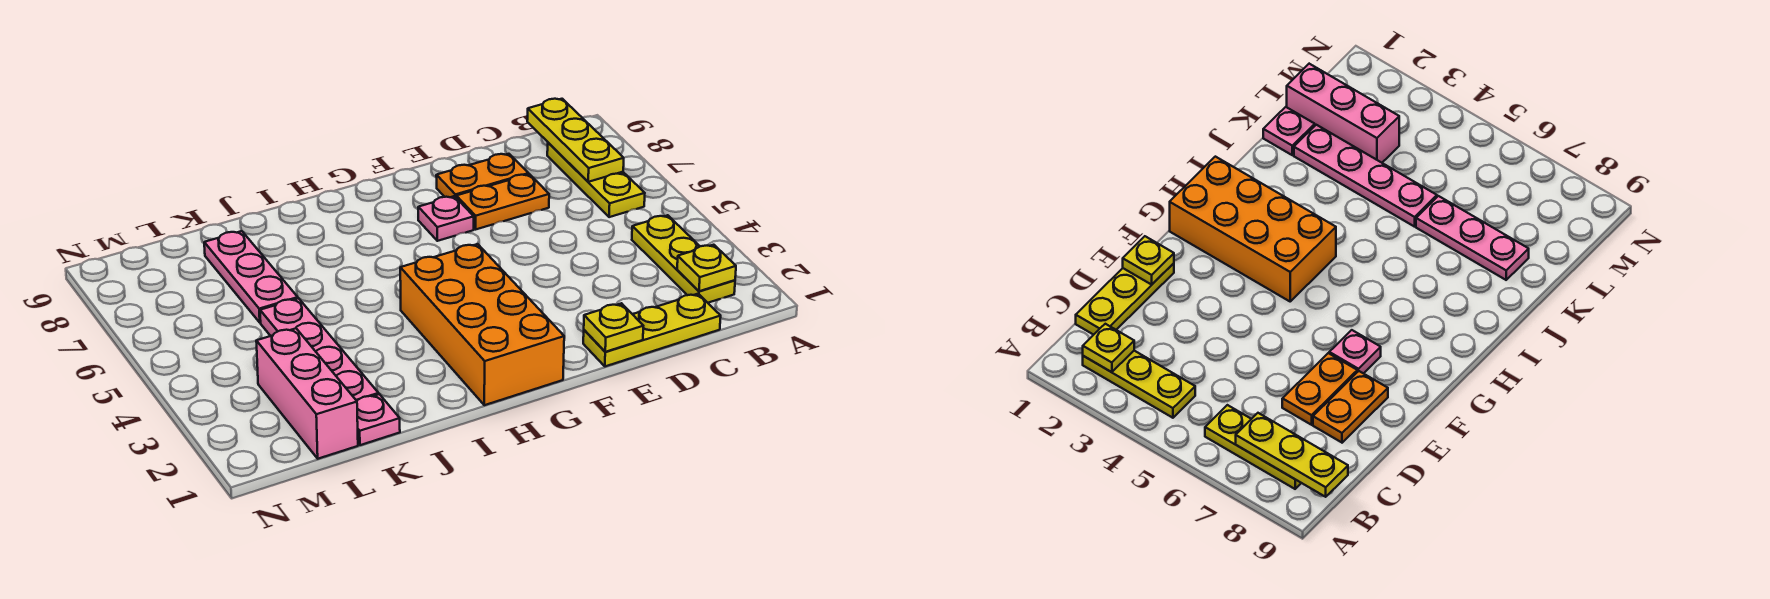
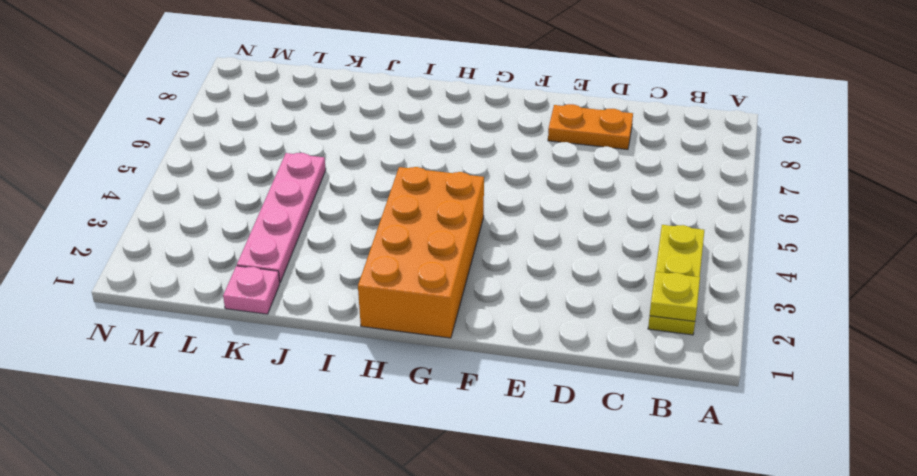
none -> yellow plate B6:B8 level 1
none -> yellow plate C1:E1 level 1
none -> orange plate D7:E7 level 1

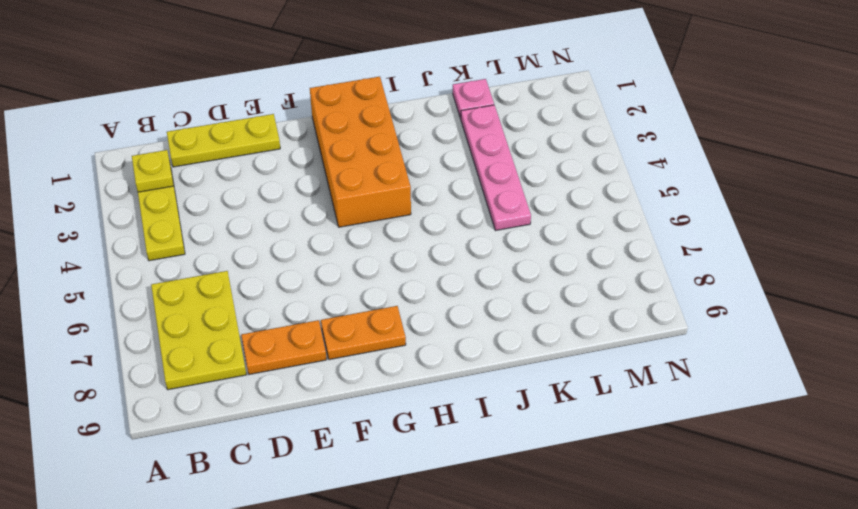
yellow plate B6:C8 level 1 -> yellow plate B6:B8 level 1
orange plate F8:G8 level 1 -> orange plate D7:E7 level 1
none -> pink plate F7 level 1
none -> pink plate K6:K8 level 1
none -> pink brick L1:L3 level 1

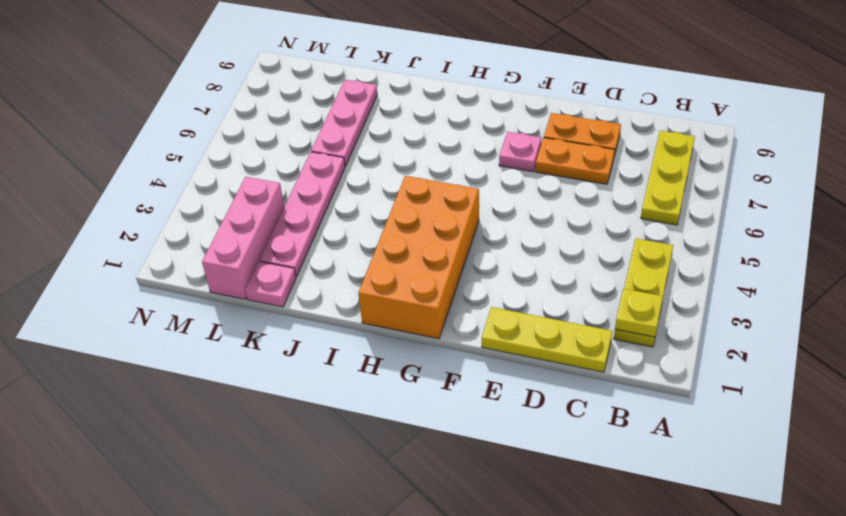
none -> yellow plate B7:B9 level 2
none -> yellow plate E1 level 2

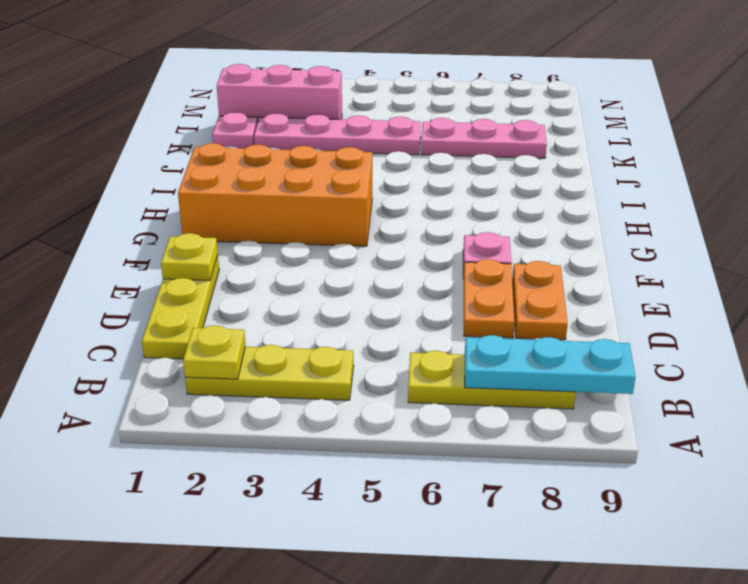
cyan plate B7:B9 level 2 -> yellow plate B7:B9 level 2

